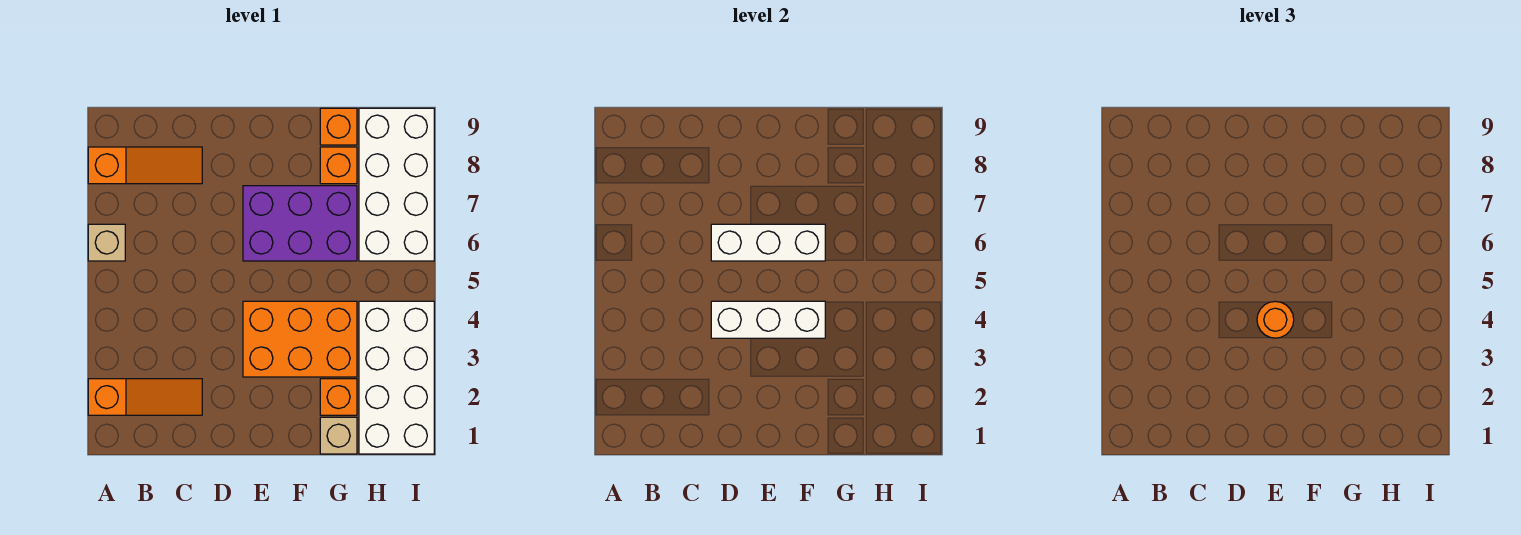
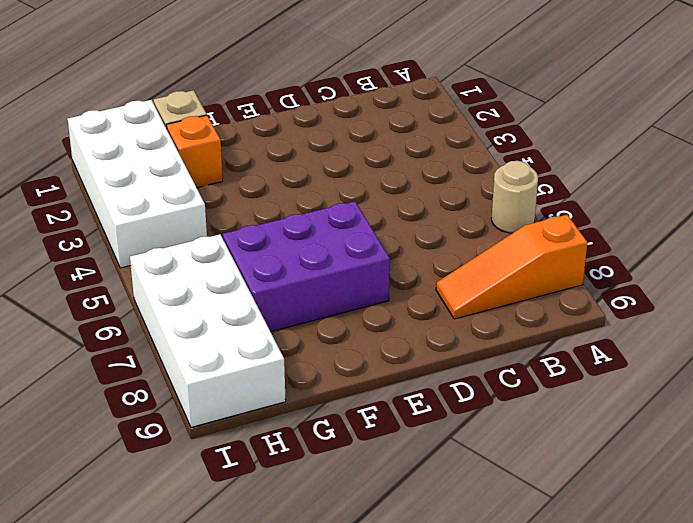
tan round brick A6 level 1 -> tan brick A6 level 1
none -> orange slope A2:C2 level 1 top A
none -> orange brick E3:G4 level 1
none -> orange brick G8 level 1

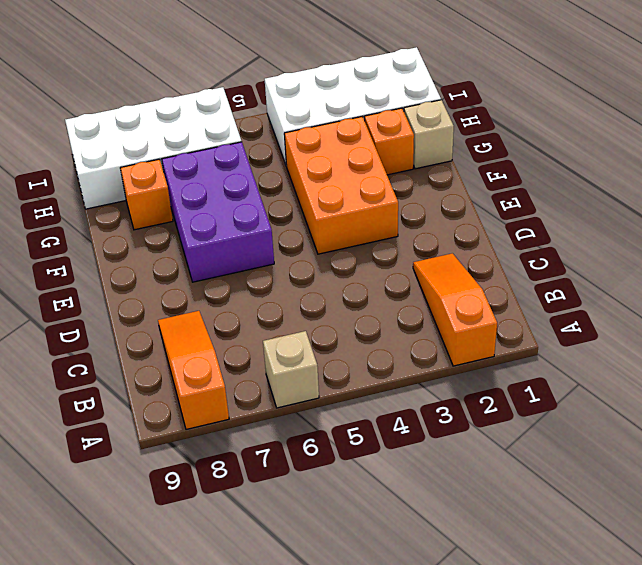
none -> orange brick G9 level 1
none -> white brick D4:F4 level 2
none -> white brick D6:F6 level 2

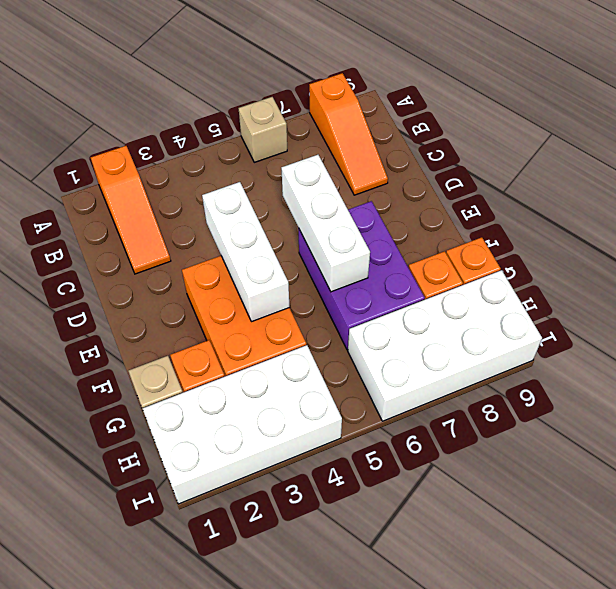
none -> orange round brick E4 level 3

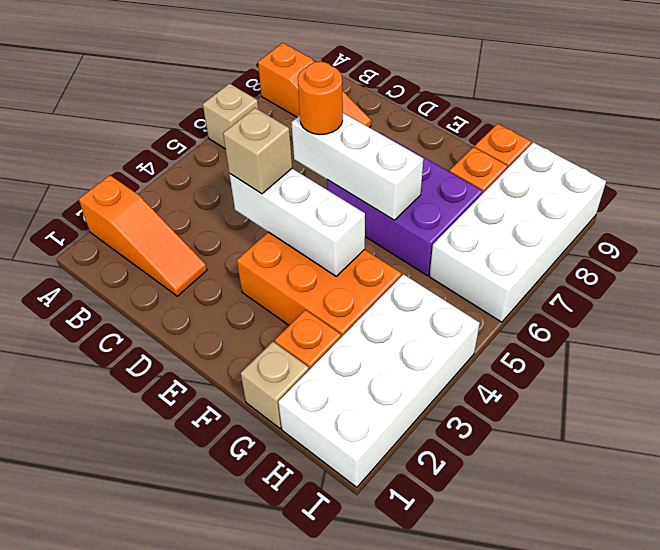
tan brick D4 level 3 -> none
orange round brick D6 level 3 -> orange round brick E4 level 3

